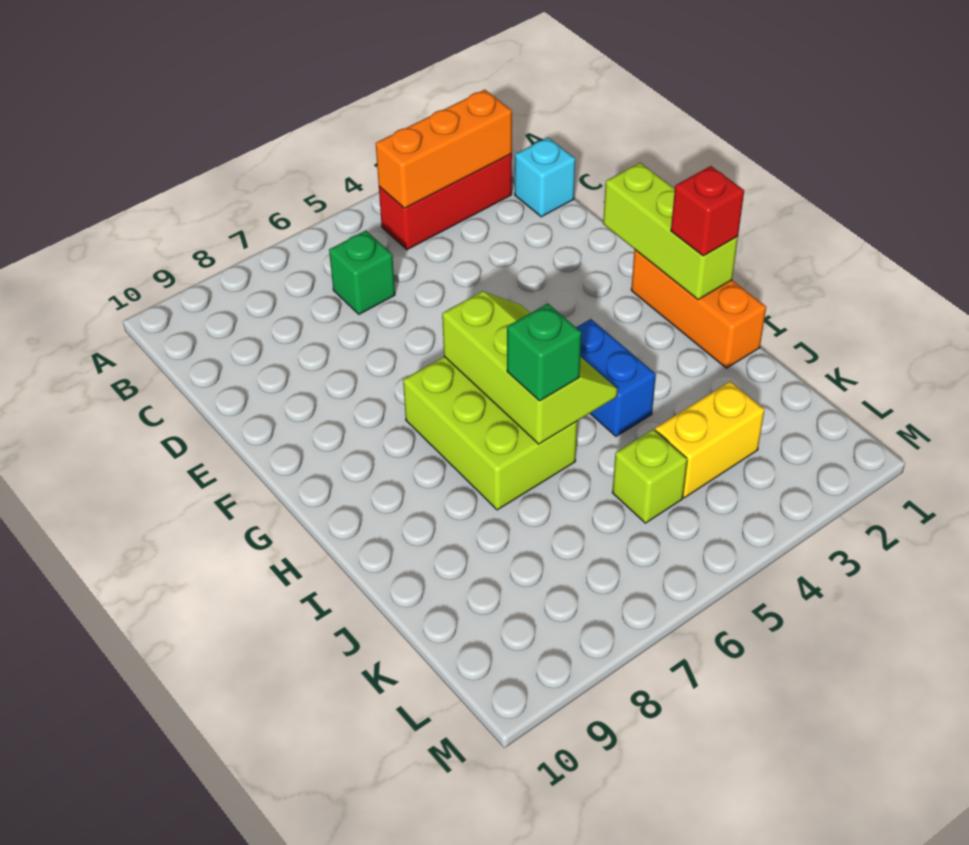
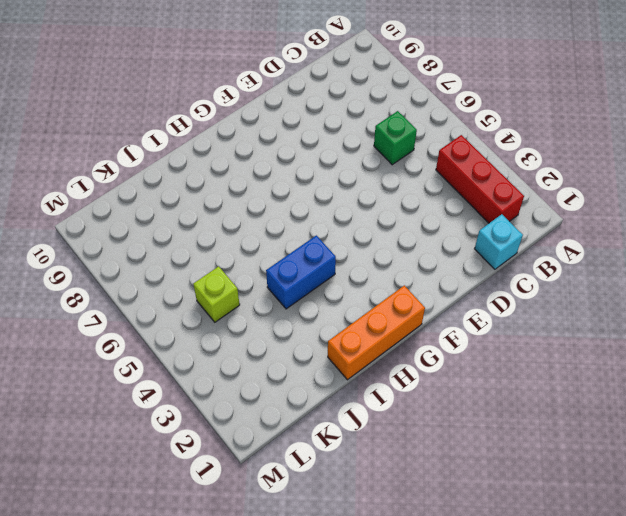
none -> lime brick G6:I7 level 1
none -> yellow brick K3:K4 level 1
none -> orange brick B2:B4 level 2

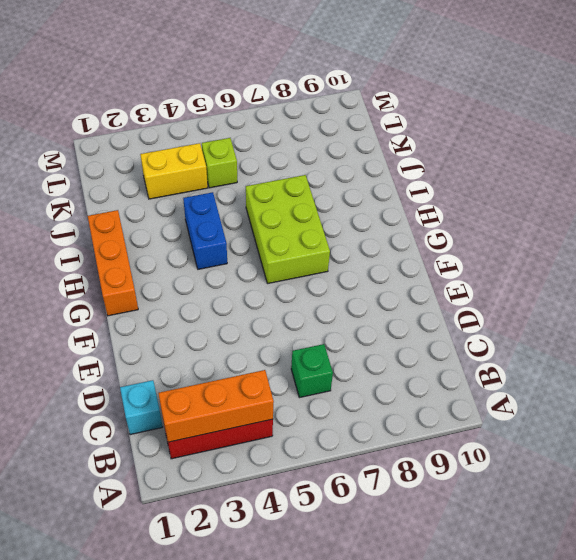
none -> lime brick F1:H1 level 2
none -> lime slope G5:I6 level 2 top 6
none -> red brick H1 level 3

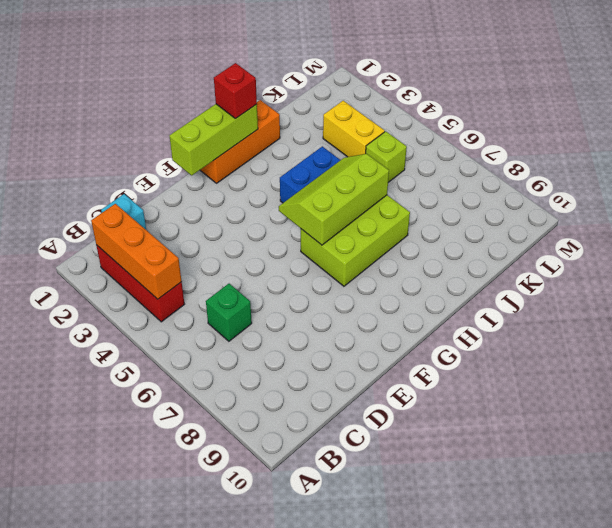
none -> green brick I6 level 3

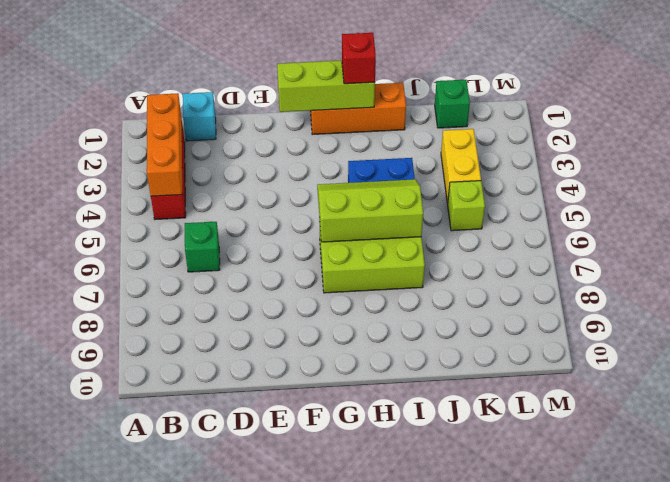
green brick K1 level 1 -> green brick I6 level 3

